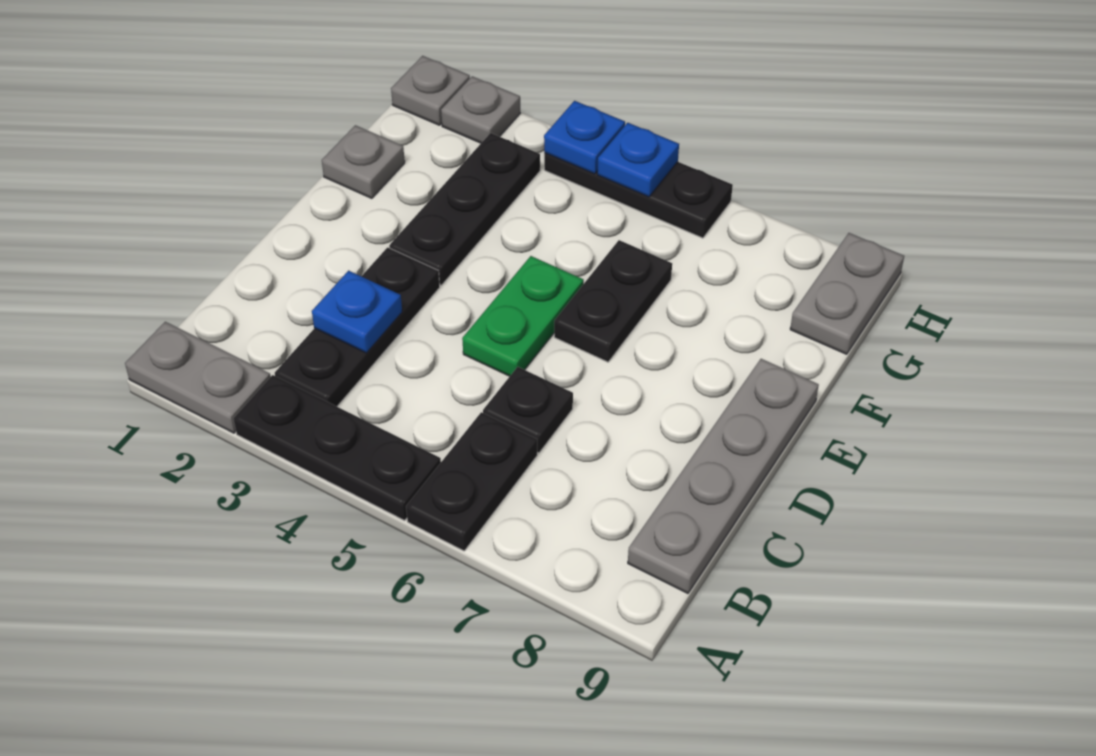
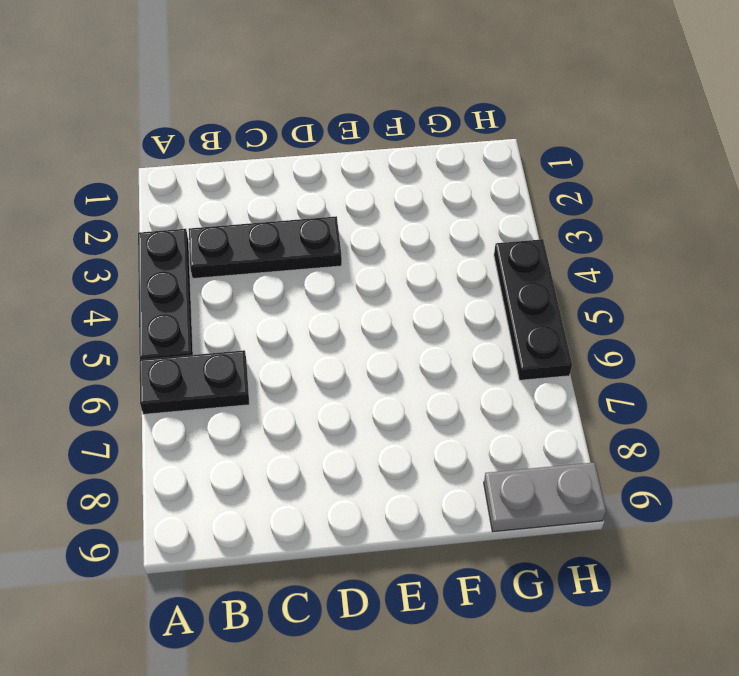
none -> grey plate A1:A2 level 1
none -> grey plate B9:E9 level 1
none -> black plate C6 level 1

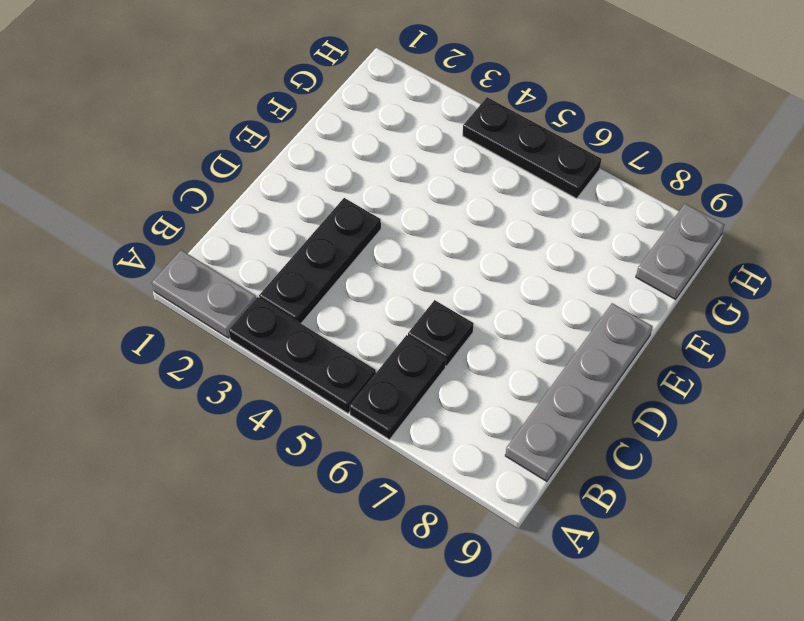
none -> green plate D5:E5 level 1
none -> black plate E3:G3 level 1
none -> black plate E6:F6 level 1

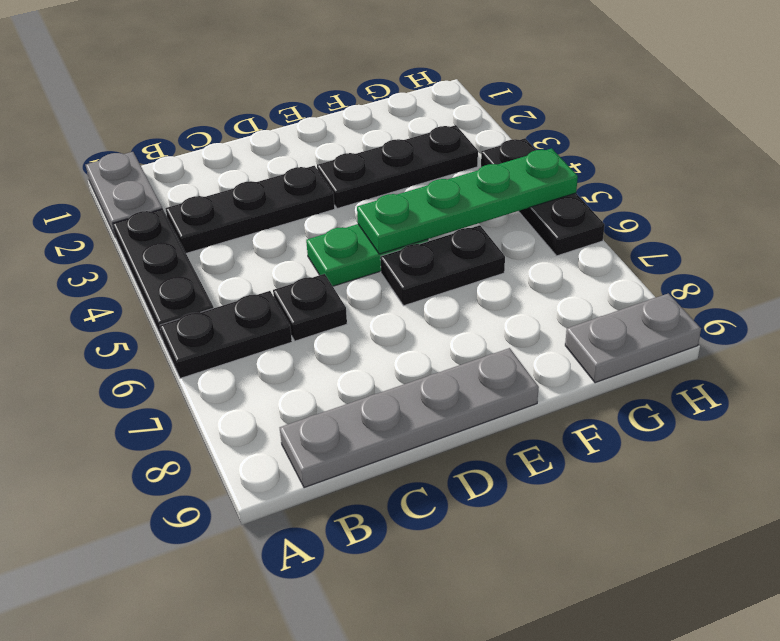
green plate E5:H5 level 2 -> blue plate H5 level 2
none -> grey plate F1 level 1
none -> grey plate H1 level 1
none -> grey plate H2 level 1

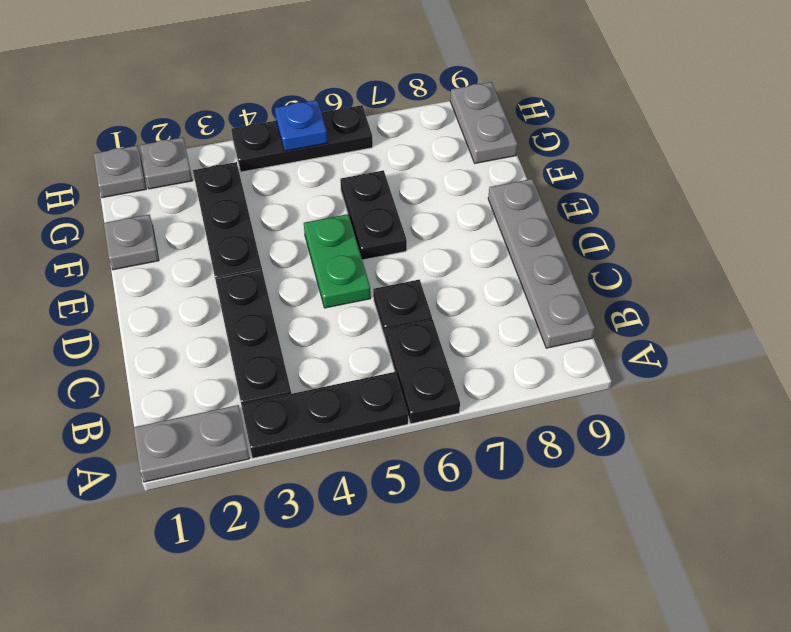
none -> blue plate C3 level 2
none -> blue plate H4 level 2

